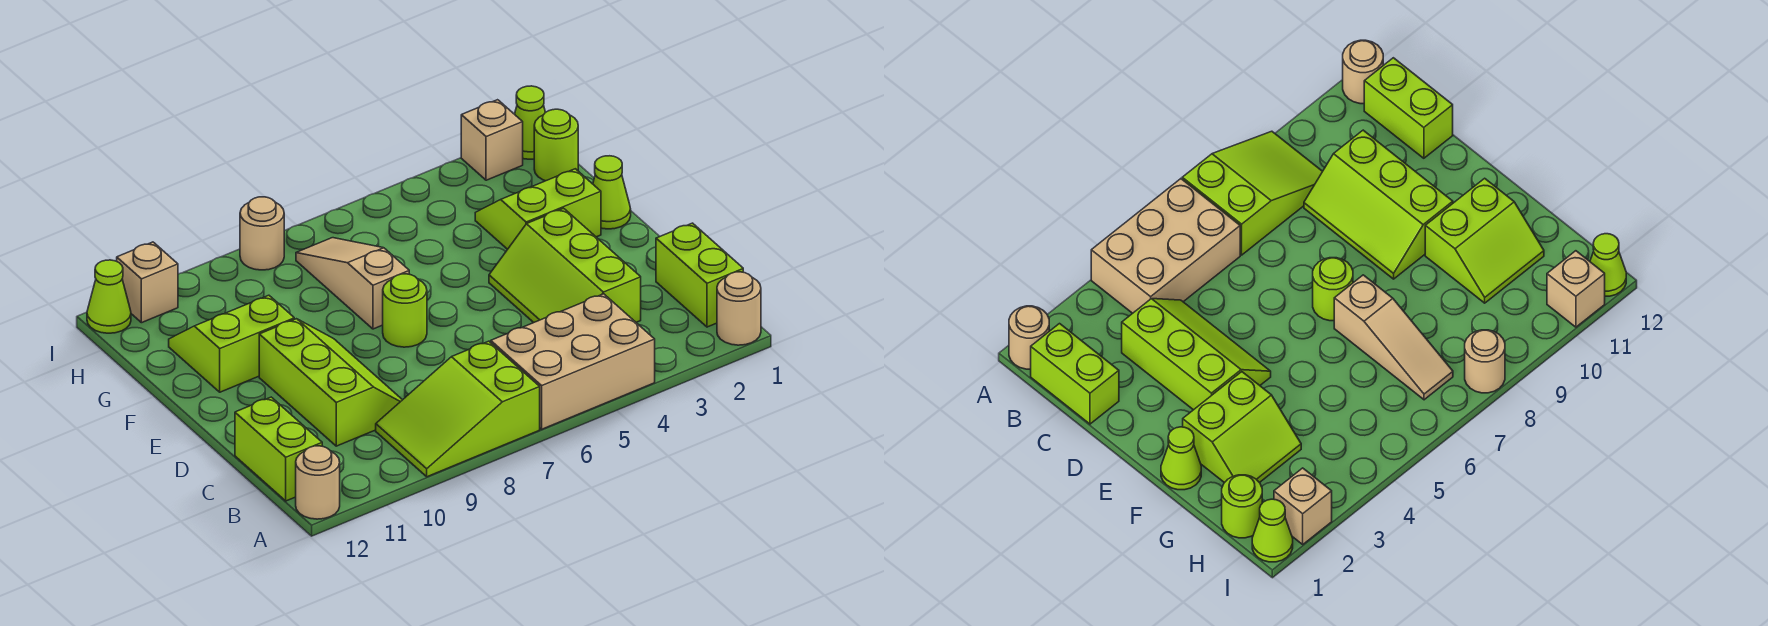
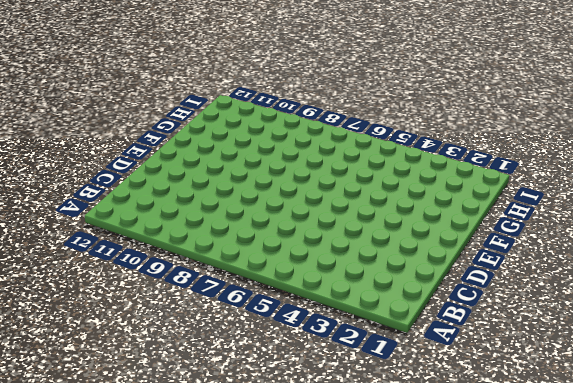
none -> tan round brick A1 level 1
none -> tan brick A4:B6 level 1
none -> lime slope A7:B9 level 1 top 7

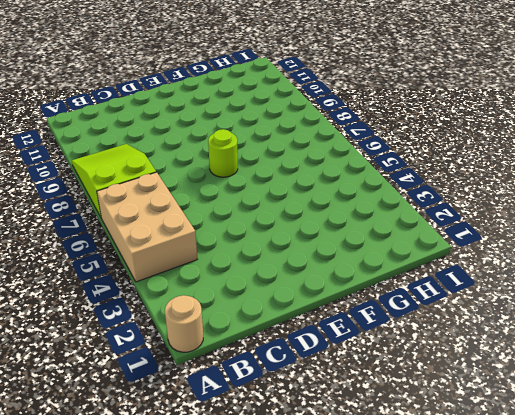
none -> tan round brick A12 level 1
none -> lime brick B1:C1 level 1
none -> lime brick B12:C12 level 1

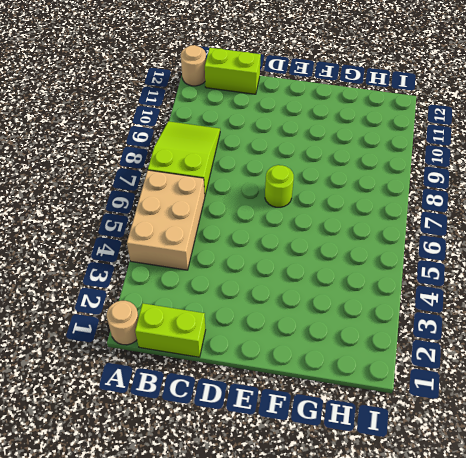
none -> lime slope C3:E4 level 1 top 3
none -> lime slope C9:E10 level 1 top 10
none -> lime cone F1 level 1

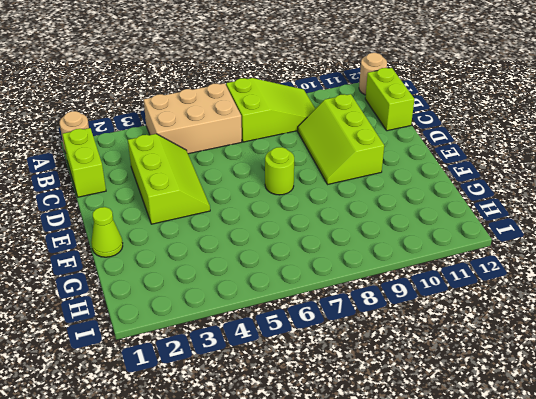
none -> lime slope F2:G3 level 1 top F
none -> tan slope F7:H7 level 1 top F
none -> lime slope F10:G11 level 1 top F

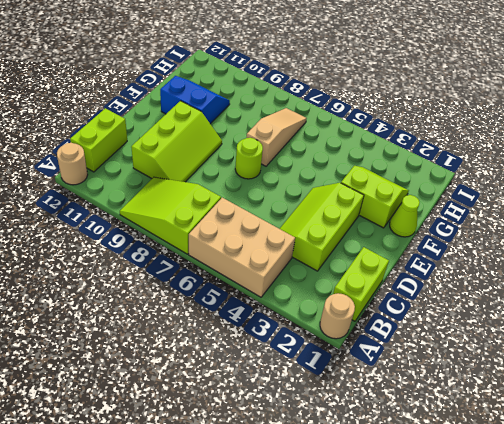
blue slope F10:G11 level 1 top F -> lime slope F10:G11 level 1 top F
none -> lime round brick H1 level 1
none -> lime cone I1 level 1
none -> tan brick I2 level 1

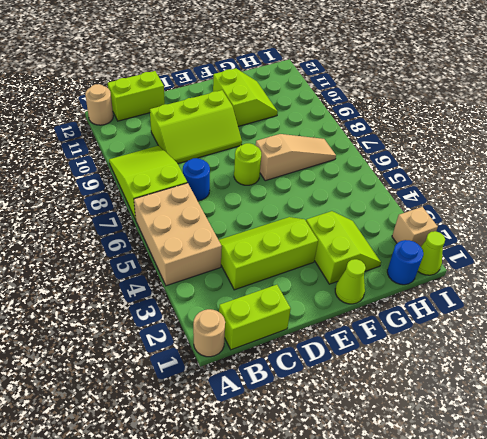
blue round brick C7 level 1 -> none
blue round brick H1 level 1 -> lime round brick H1 level 1
none -> tan round brick I8 level 1
none -> tan brick I11 level 1
none -> lime cone I12 level 1

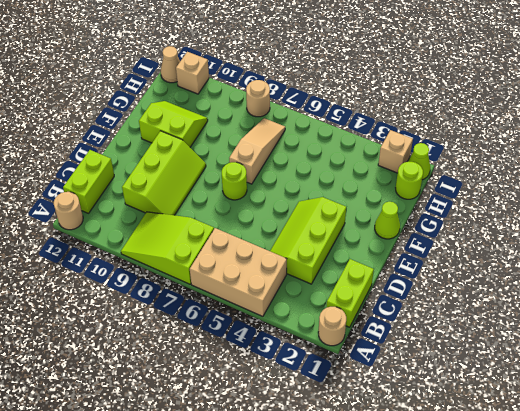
tan cone I12 level 1 -> lime cone I12 level 1
none -> lime slope F2:G3 level 1 top F

